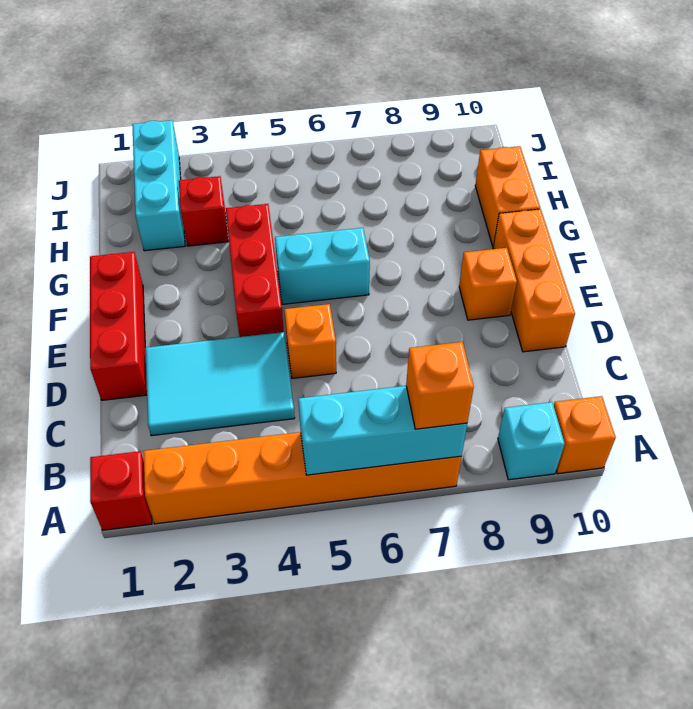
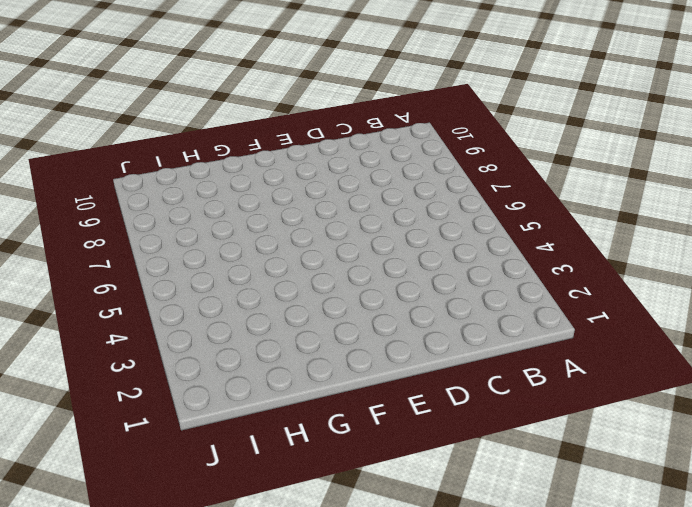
none -> red brick A1 level 1
none -> orange brick A2:A7 level 1
none -> cyan brick A9 level 1

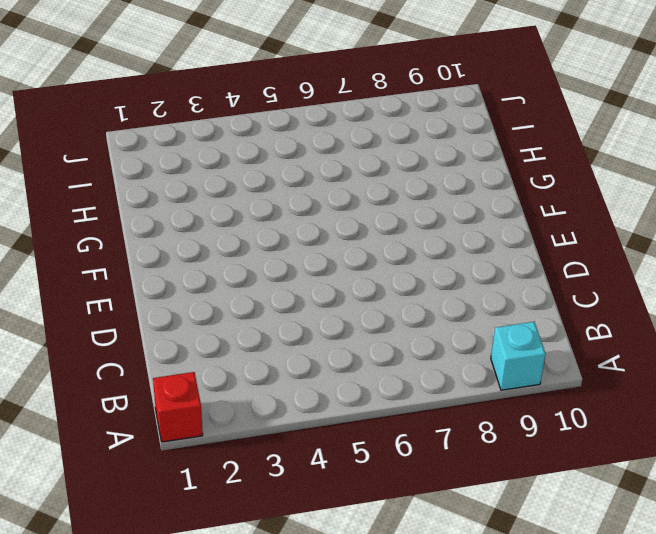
none -> orange brick A2:A7 level 1
none -> orange brick A10 level 1
none -> cyan tile C2:D4 level 1

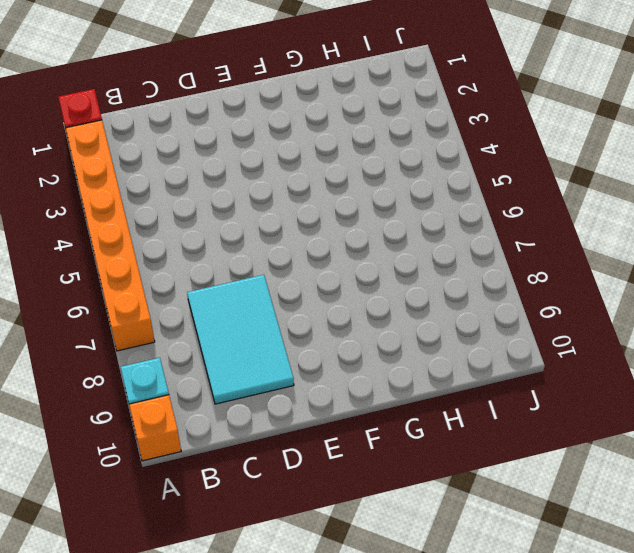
cyan tile C7:D9 level 1 -> cyan tile C2:D4 level 1
none -> red brick D1:F1 level 1
none -> orange brick D5 level 1
none -> orange brick D10:F10 level 1

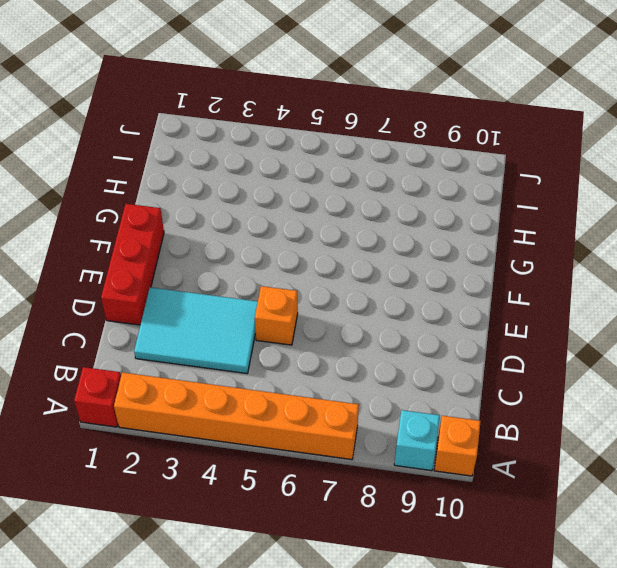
none -> orange brick D10:F10 level 1
none -> red brick E4:G4 level 1
none -> orange brick E9 level 1

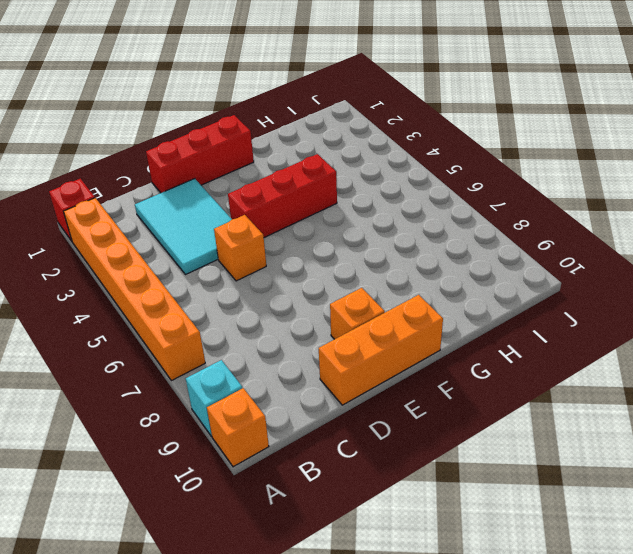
none -> cyan brick F5:F6 level 1
none -> orange brick G10:H10 level 1
none -> cyan brick H2:J2 level 1

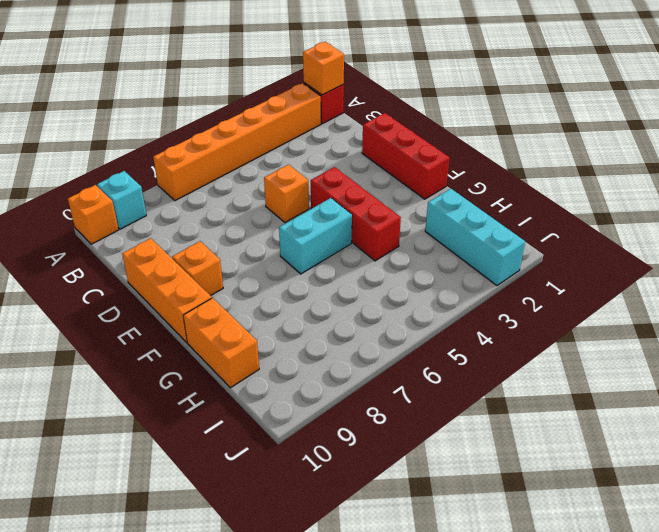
orange brick A1 level 2 -> orange brick A7 level 3
none -> cyan tile C2:D4 level 1
none -> red brick H3 level 1
none -> cyan brick A5:A7 level 2

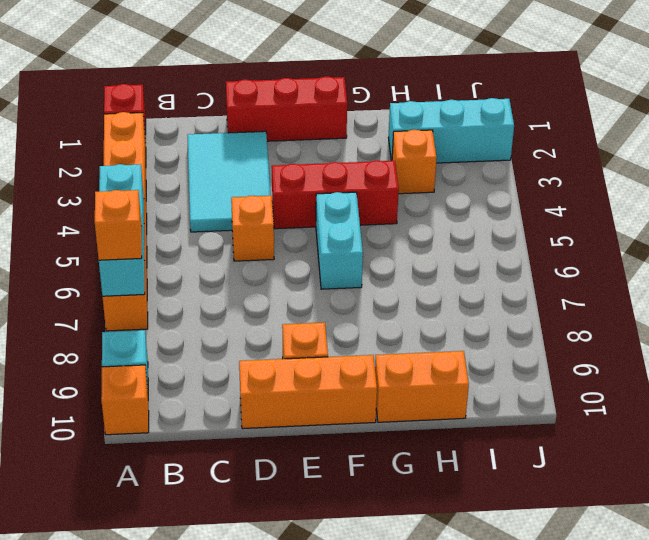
orange brick H3 level 1 -> red brick H3 level 1

